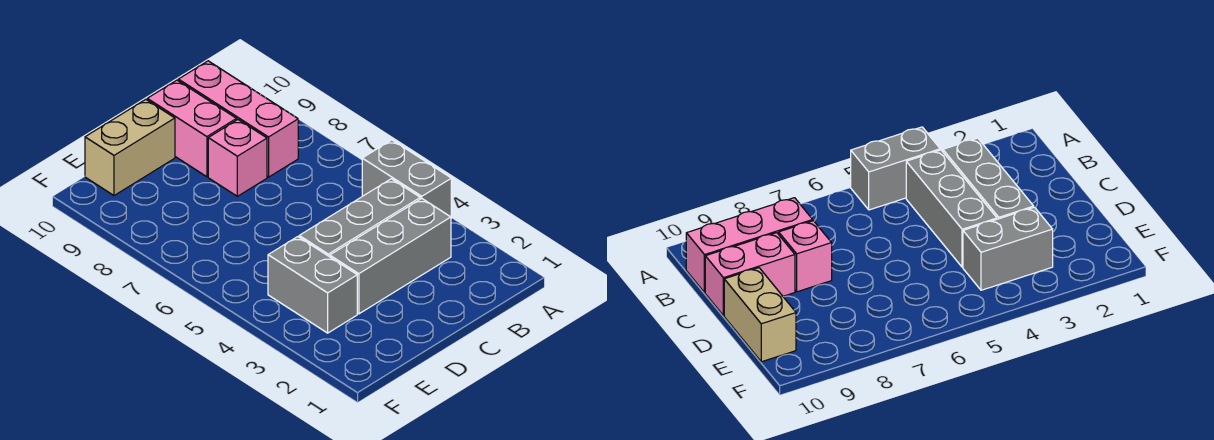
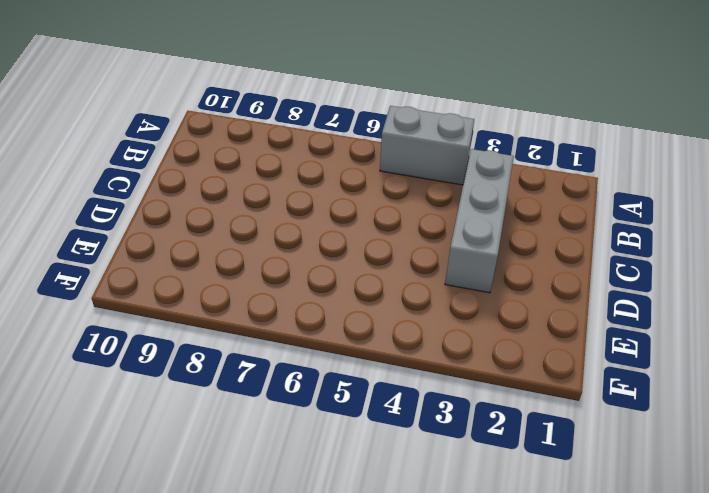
none -> grey brick B4:D4 level 1
none -> pink brick B8:B10 level 1

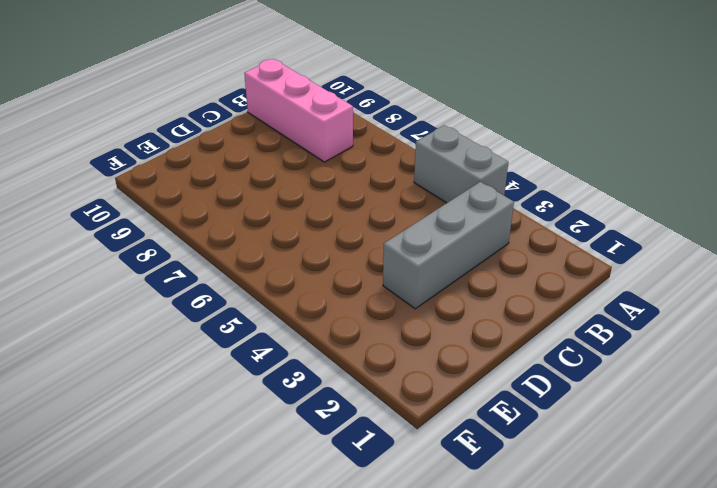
none -> grey brick B4:D4 level 1
none -> pink brick C8 level 1

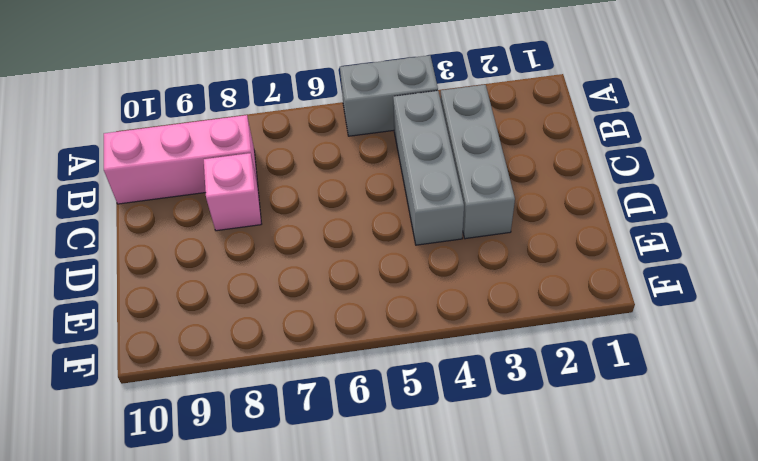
none -> pink brick C9:C10 level 1
none -> tan brick D10:E10 level 1

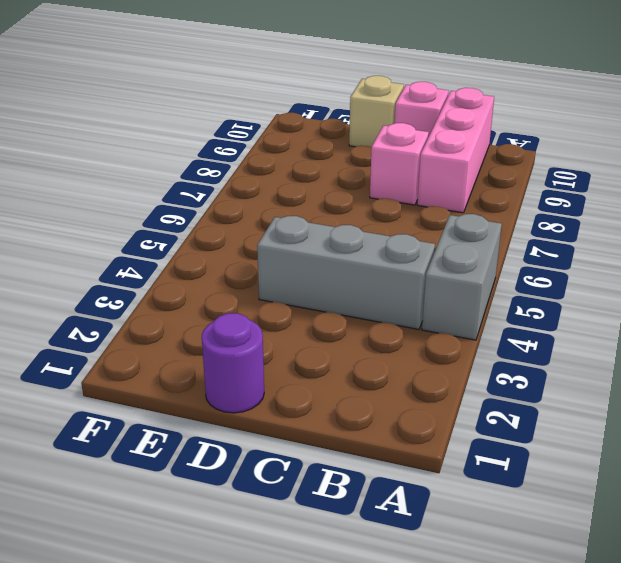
pink brick C10 level 1 -> pink brick C9:C10 level 1
purple round brick D1 level 1 -> none
tan brick D10 level 1 -> tan brick D10:E10 level 1
none -> grey brick B3:D3 level 1
none -> grey brick E3:E4 level 1

